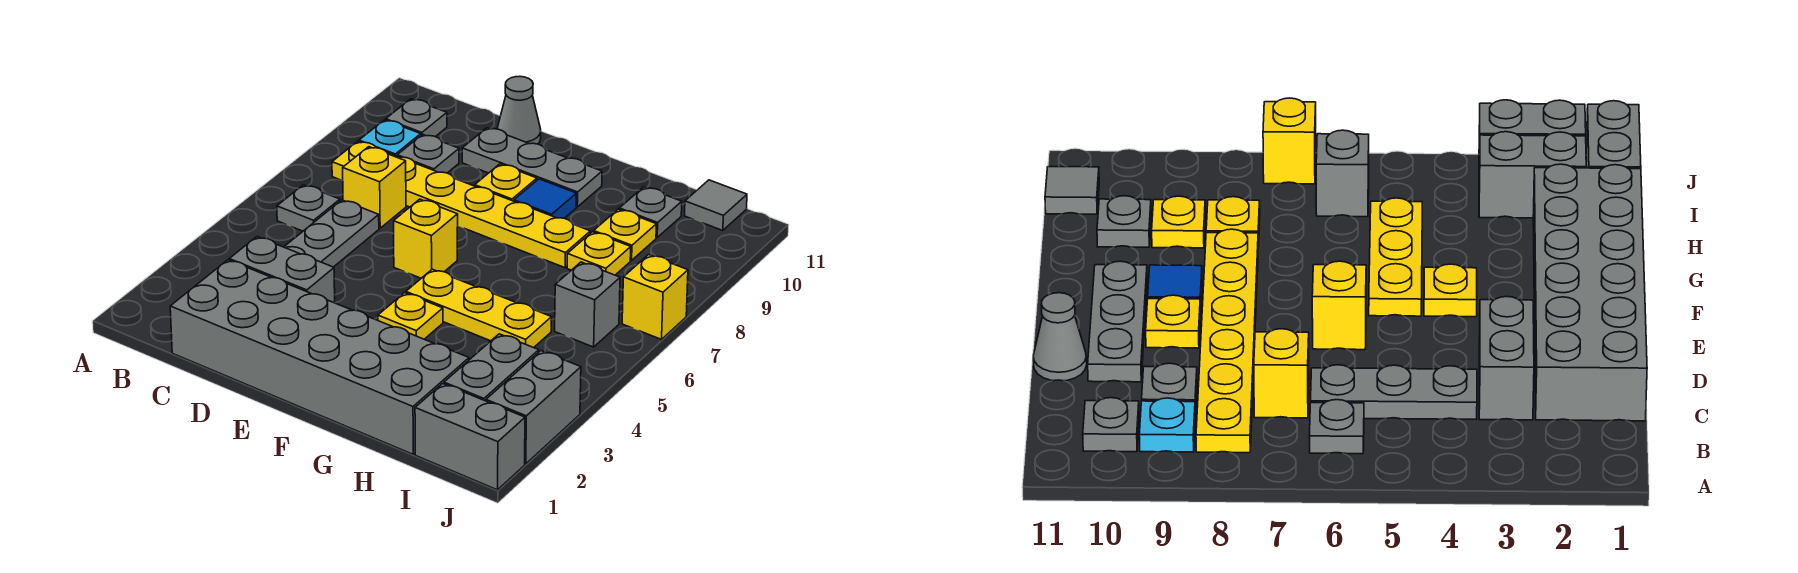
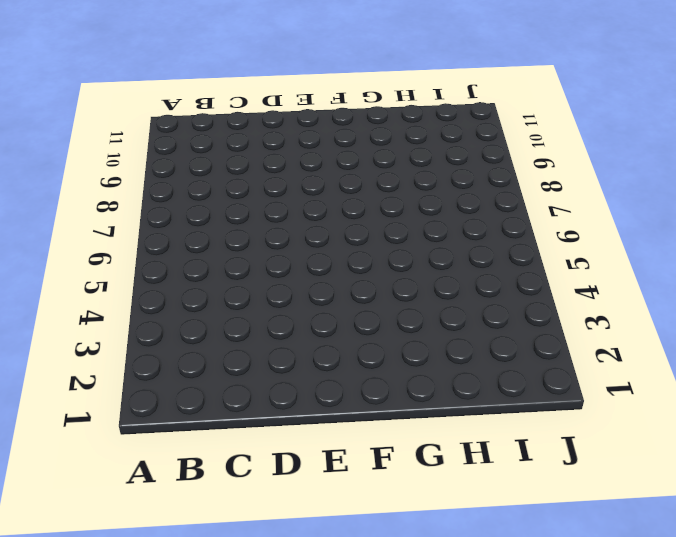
none -> grey plate B6 level 1
none -> yellow plate B8:G8 level 1
none -> cyan plate B9 level 1

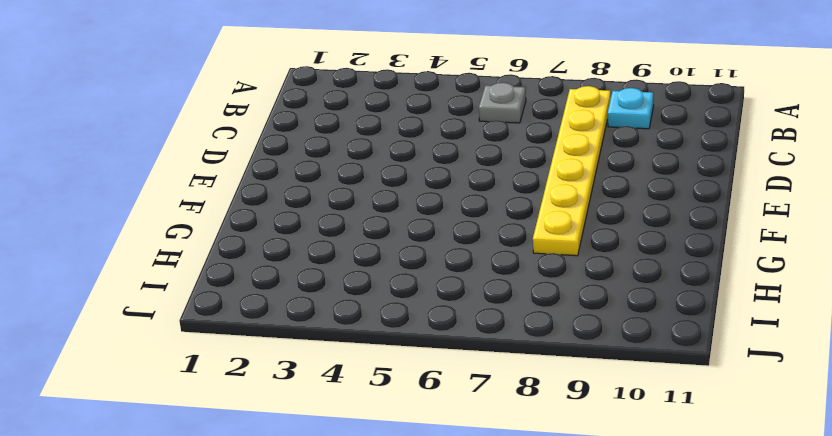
none -> grey plate B10 level 1
none -> grey brick C1:H2 level 1
none -> grey brick C3:D3 level 1

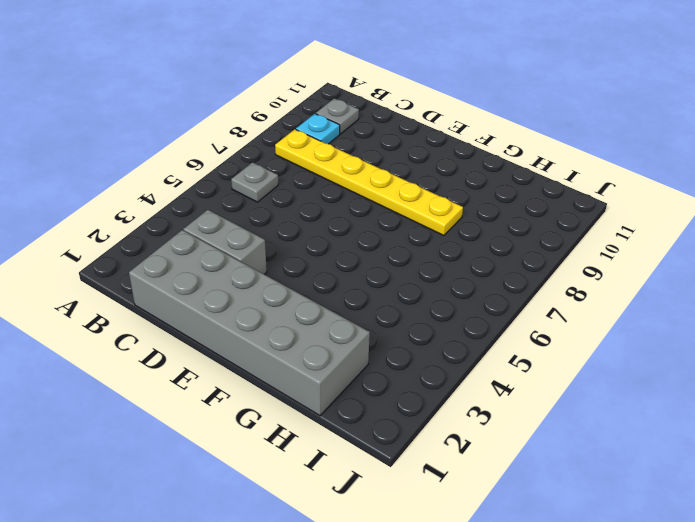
none -> grey plate C4:C6 level 1
none -> yellow brick C7 level 1
none -> grey plate C9 level 1

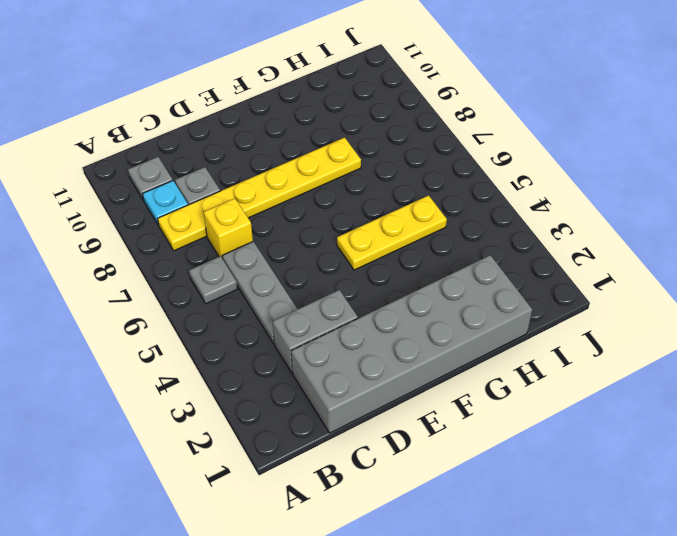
none -> grey plate D10:F10 level 1
none -> grey cone D11 level 1
none -> yellow brick E6 level 1

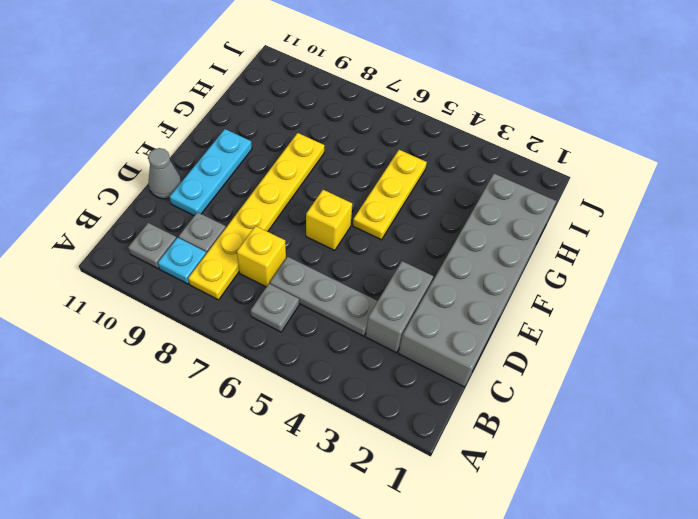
cyan plate D10:F10 level 1 -> grey plate D10:F10 level 1
none -> yellow plate E9 level 1
none -> yellow plate F4 level 1
none -> blue tile F9 level 1

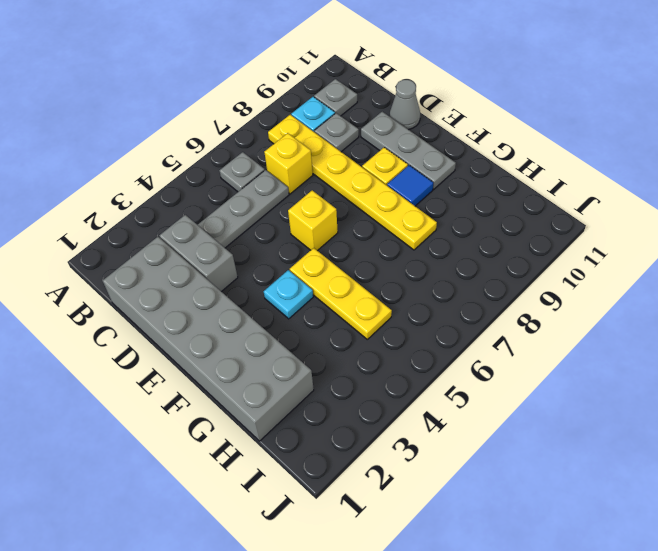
cyan plate F4 level 1 -> yellow plate F4 level 1
none -> yellow plate H8 level 1
none -> yellow plate H9 level 1
none -> grey plate H10 level 1

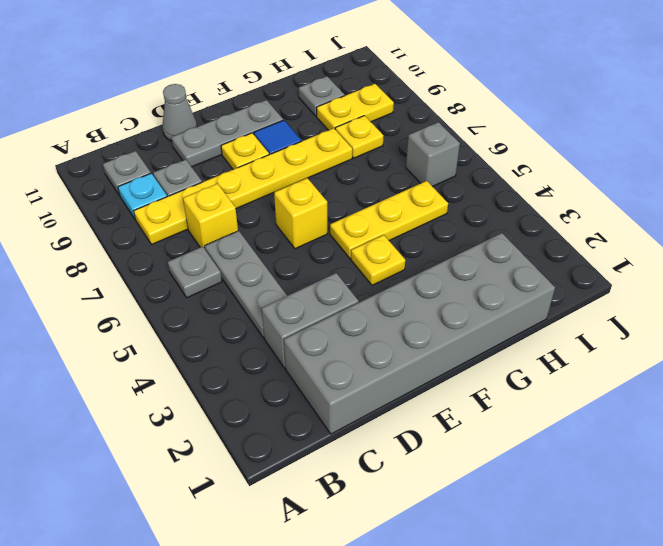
yellow plate H9:I9 level 1 -> yellow plate H9 level 1
none -> grey brick I1:J1 level 1
none -> grey brick I2:I3 level 1
none -> grey tile I11 level 1

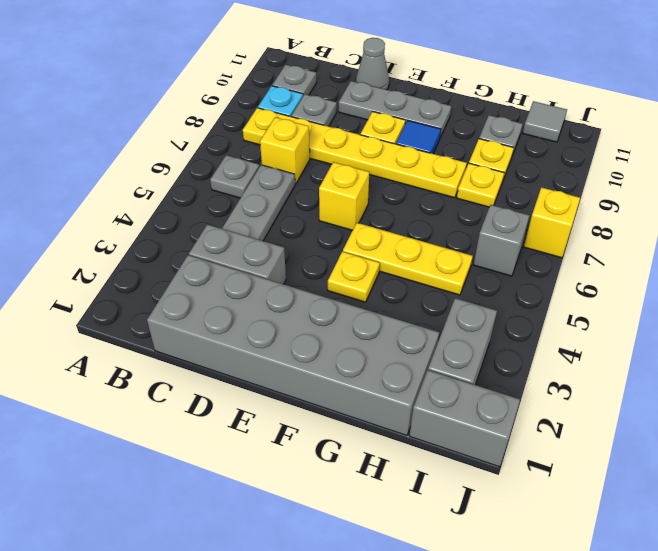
none -> grey brick J2:J3 level 1

